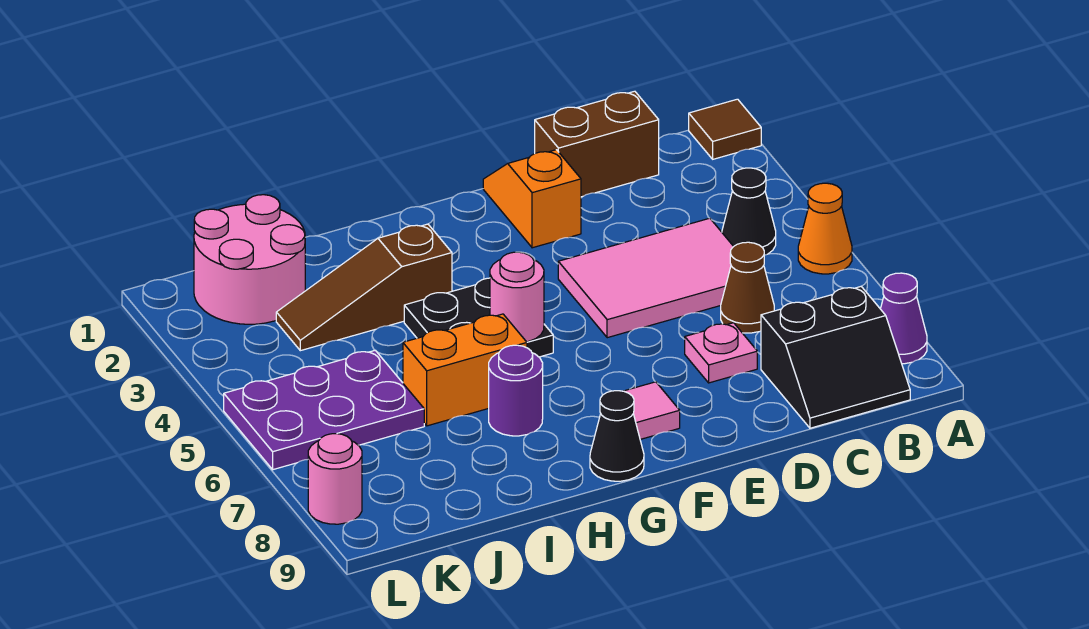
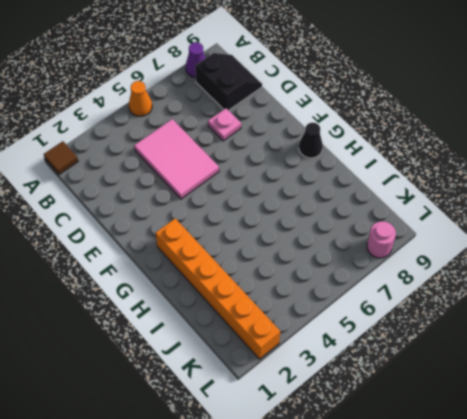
orange brick G2:L2 level 1 -> pink round brick J1:K2 level 1
none -> black cone B4 level 1
none -> brown brick C1:D1 level 1
none -> brown cone C6 level 1

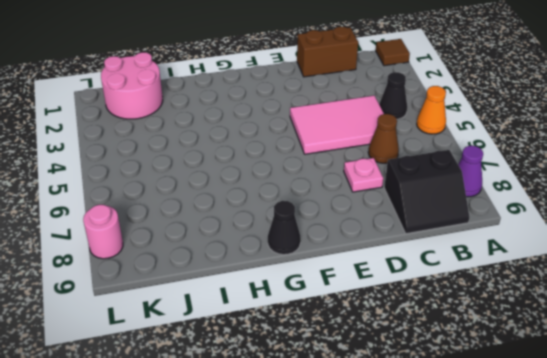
none -> orange slope E1:E2 level 1 top 2
none -> pink tile F8 level 1
none -> black plate G4:H5 level 1

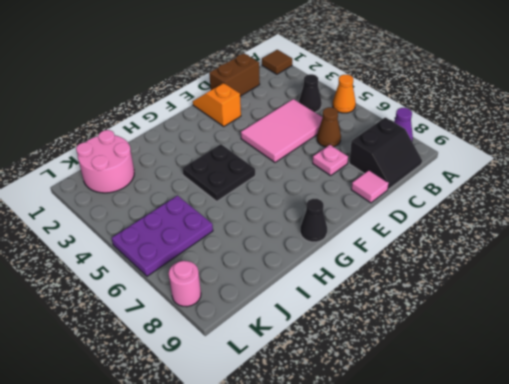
pink tile D9 level 1 -> pink tile F8 level 1
none -> brown slope H3:J3 level 1 top H
none -> orange brick H6:I6 level 1
none -> purple round brick H7 level 1

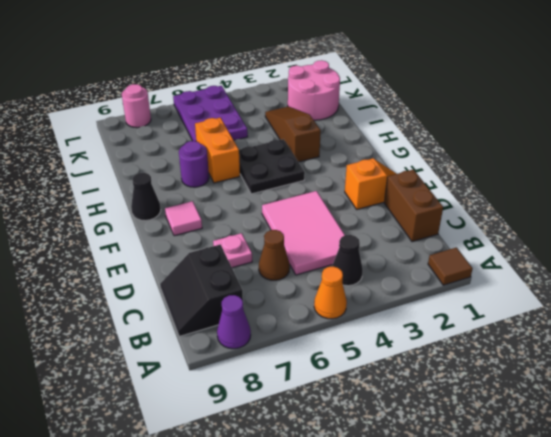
none -> pink round brick G5 level 2

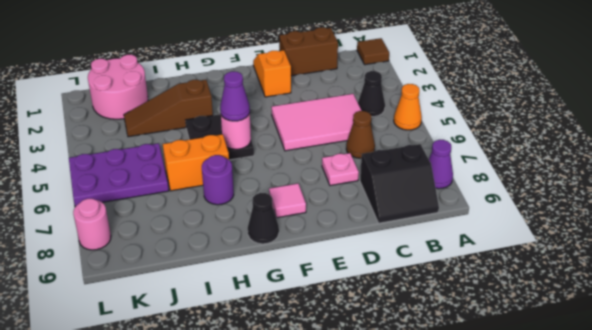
purple cone G5 level 3 -> none

